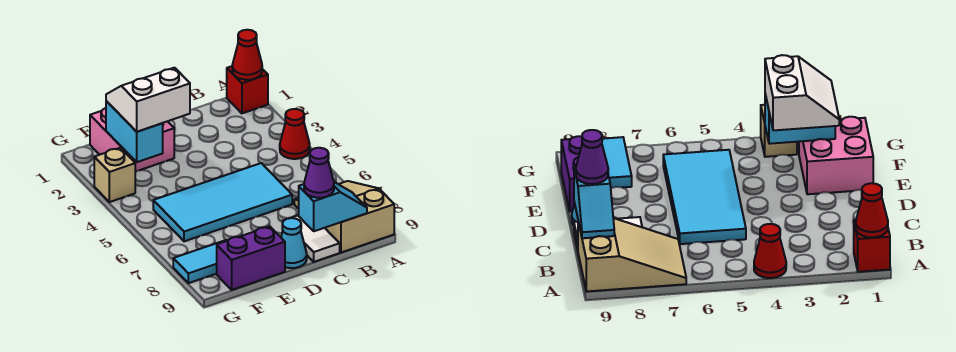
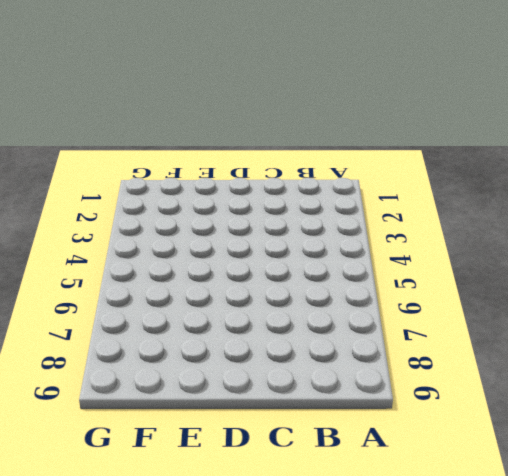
none -> red brick A1 level 1
none -> red cone A4 level 1
none -> tan slope A7:B9 level 1 top 9

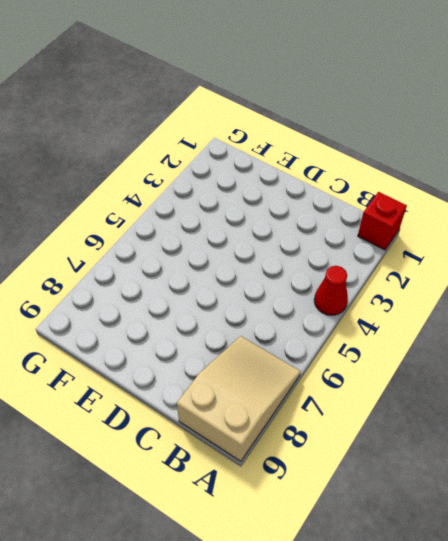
none -> cyan tile C5:F6 level 1
none -> white tile C8:C9 level 1
none -> cyan cone D9 level 1

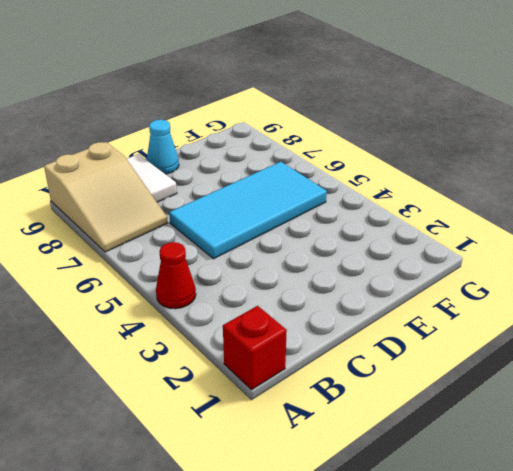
none -> pink brick E1:F2 level 1
none -> purple brick E9:F9 level 1
none -> cyan tile F8:G8 level 1

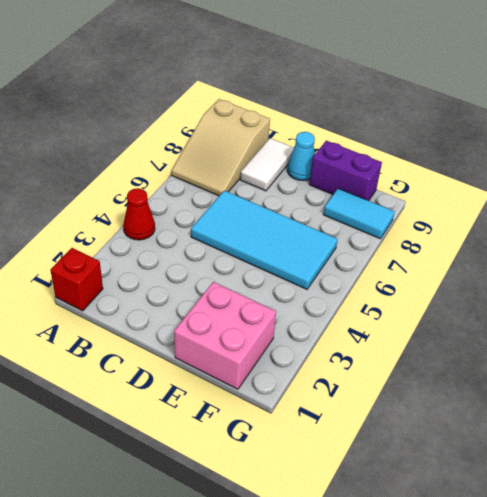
none -> tan brick G3 level 1
none -> red cone A1 level 2
none -> cyan slope B9:C9 level 2 top C

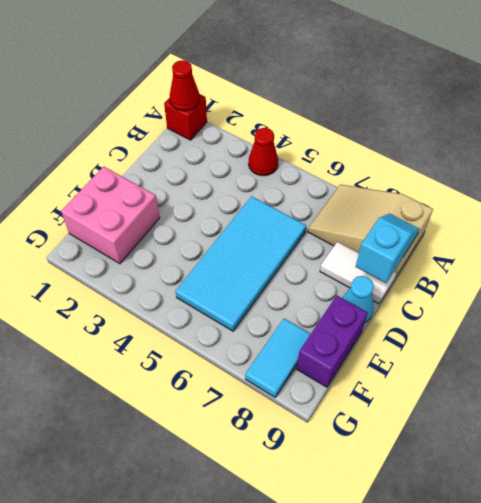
none -> tan brick G3 level 1
none -> cyan brick F2:F3 level 2
none -> purple cone C9 level 3

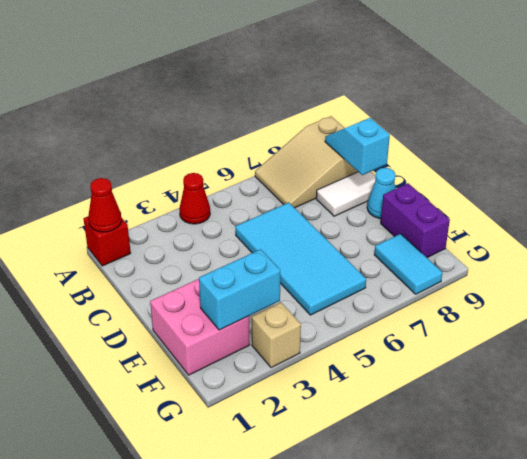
none -> purple cone C9 level 3
none -> white slope E2:F3 level 3 top 3

